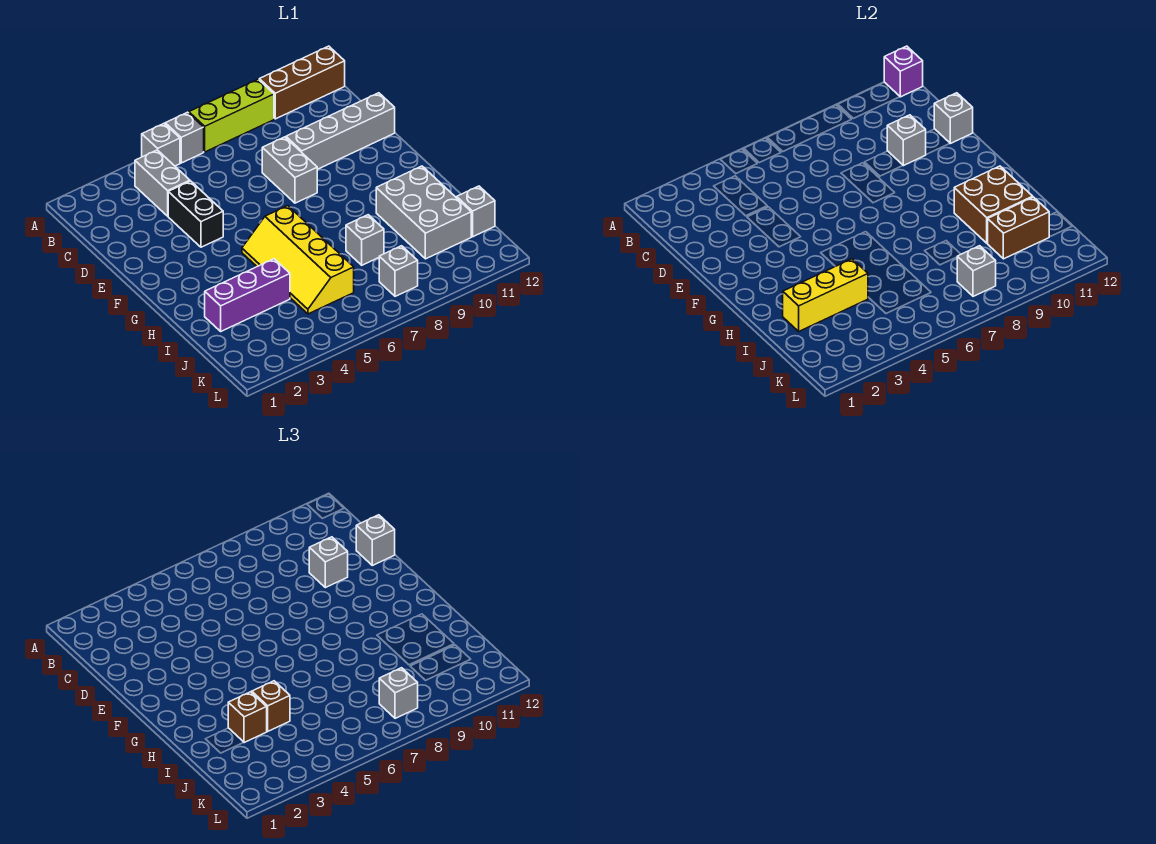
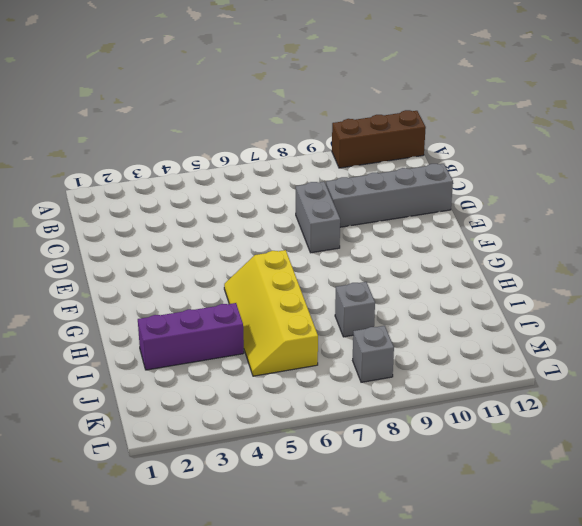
none -> grey brick A5 level 1
none -> grey brick A6 level 1
none -> lime brick A7:A9 level 1

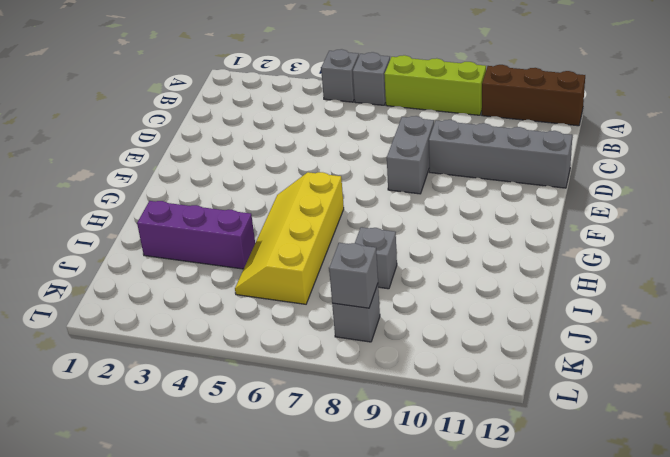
none -> grey brick B4:C4 level 1
none -> black brick D4:E4 level 1
none -> grey brick H10:J11 level 1

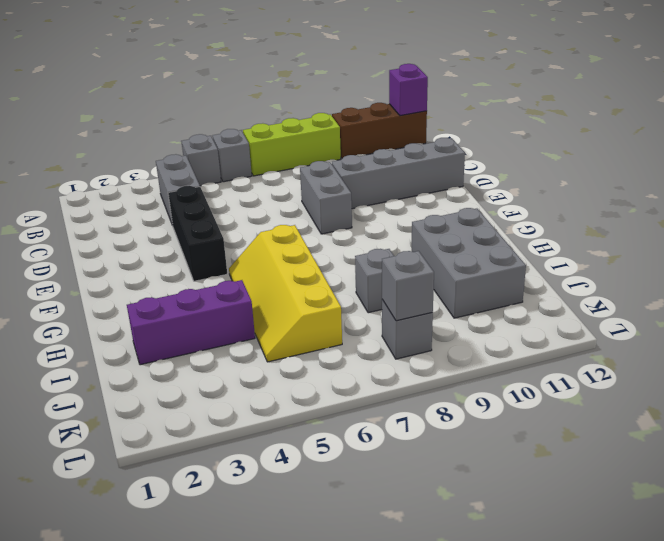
black brick D4:F4 level 1 -> black brick D4:E4 level 1
none -> grey brick J12 level 1
none -> grey brick D10 level 2
none -> grey brick D12 level 2

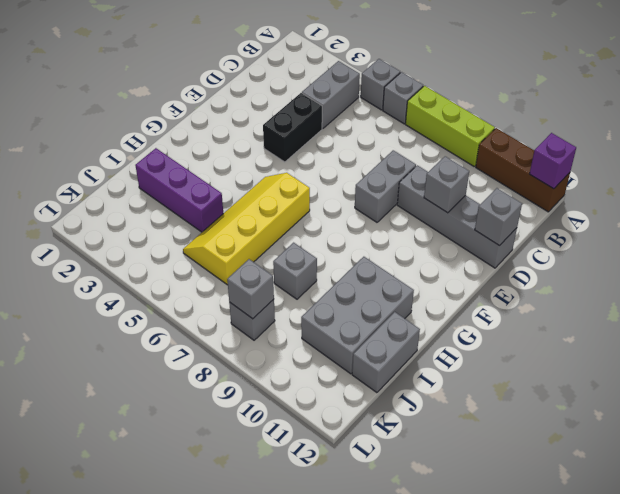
grey brick I12:J12 level 1 -> grey brick J12 level 1
none -> brown brick H10:I11 level 2
none -> yellow brick I2:I4 level 2
none -> brown brick J10:J11 level 2

